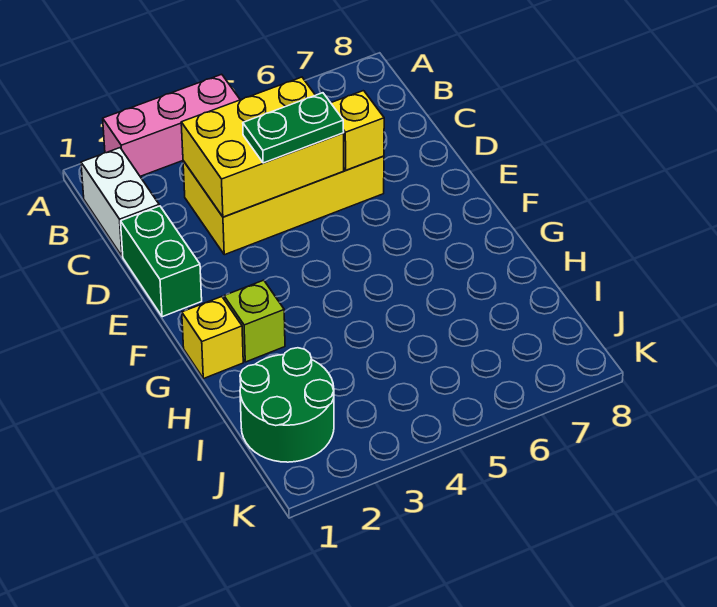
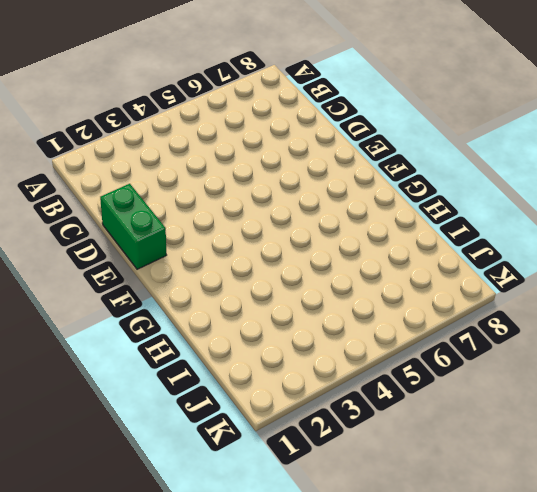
none -> pink brick A2:A4 level 1
none -> white brick B1:C1 level 1

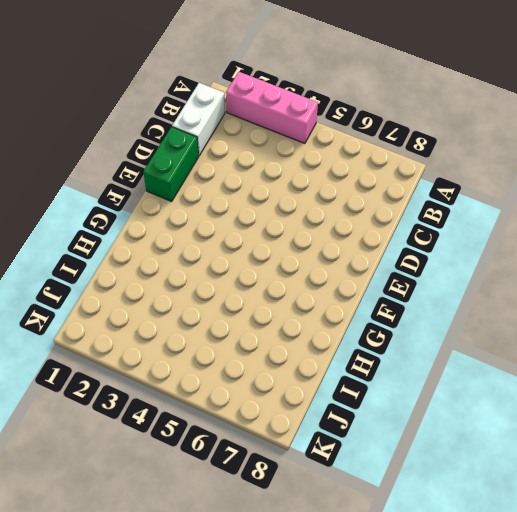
none -> yellow brick C3:D6 level 1
none -> yellow brick G1 level 1

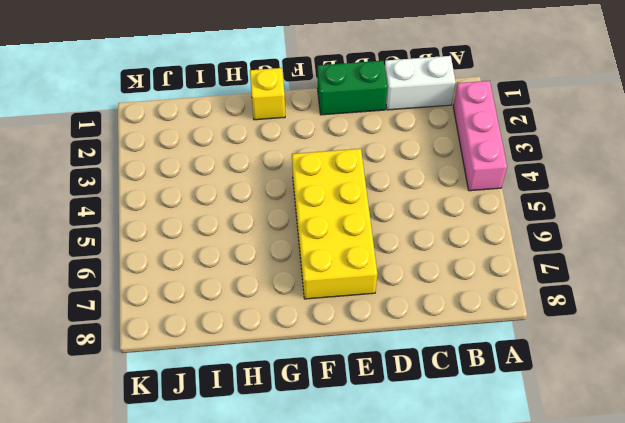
yellow brick E4:F7 level 1 -> yellow brick C3:D6 level 1
none -> lime brick G2 level 1
none -> green round brick I1:J2 level 1

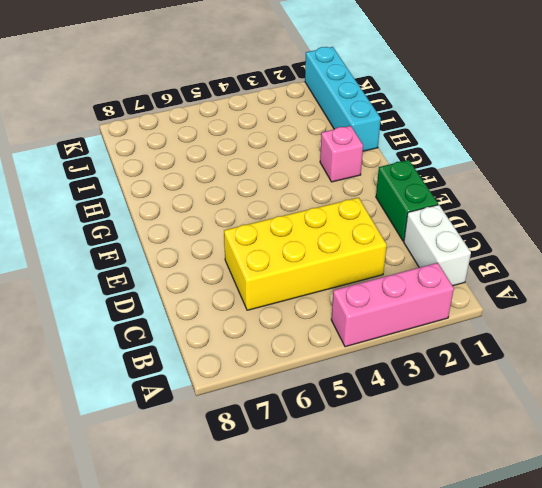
pink brick G2 level 1 -> lime brick G2 level 1
cyan brick H1:K1 level 1 -> green round brick I1:J2 level 1
none -> yellow brick G1 level 1
none -> yellow brick C3:D5 level 2

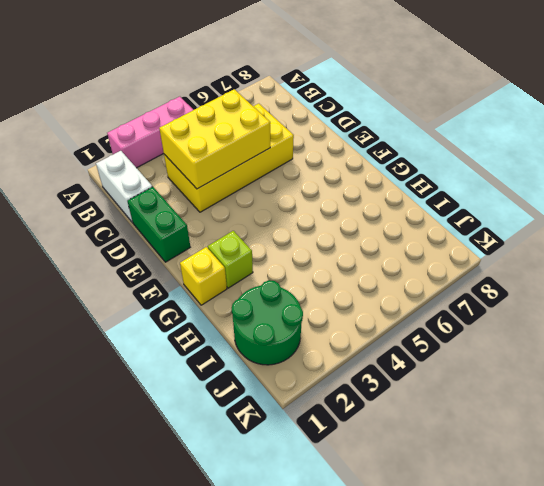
none -> yellow brick D6 level 2
none -> green plate D4:D5 level 3

